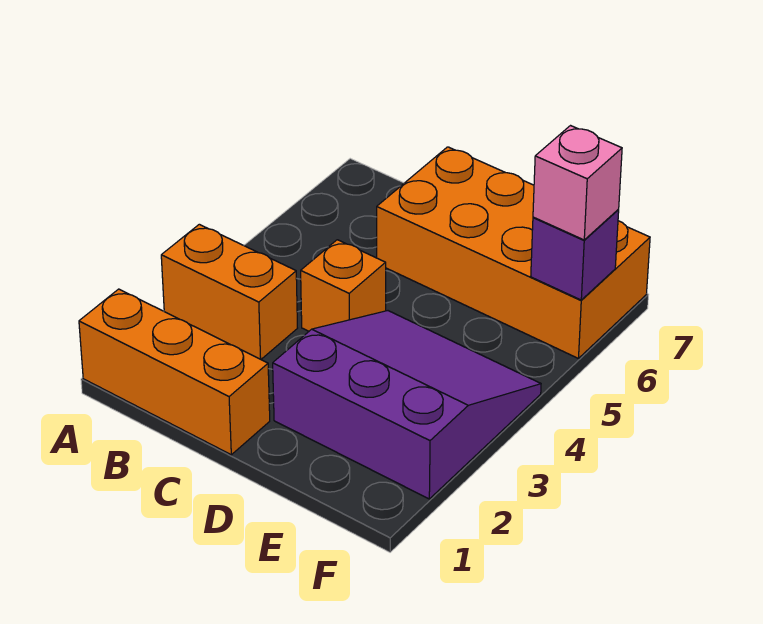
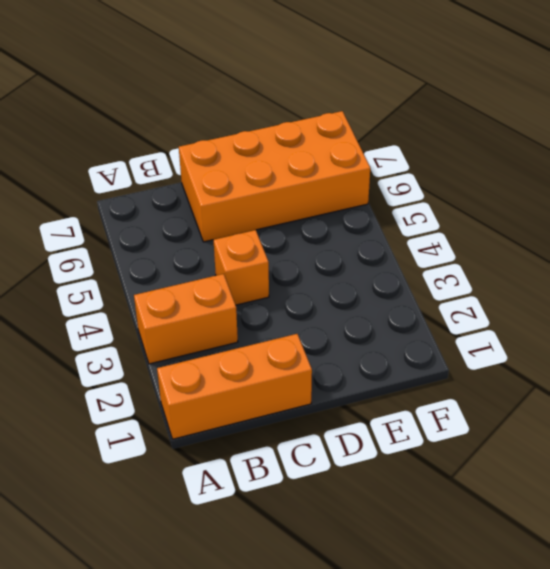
none -> purple slope D2:F4 level 1 top 2
none -> purple brick F6 level 2

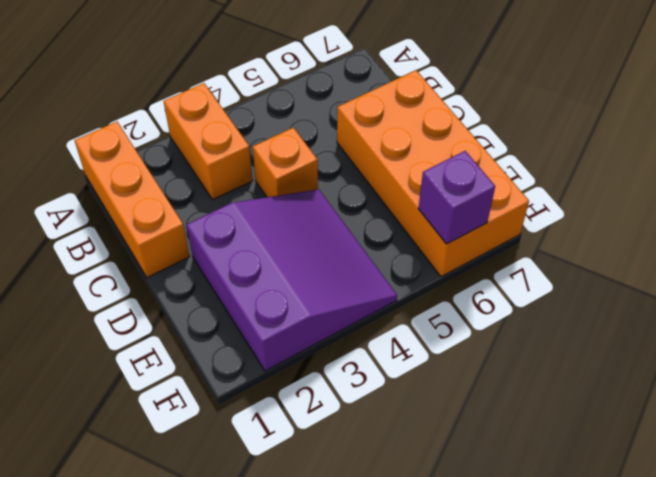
none -> pink brick F6 level 3

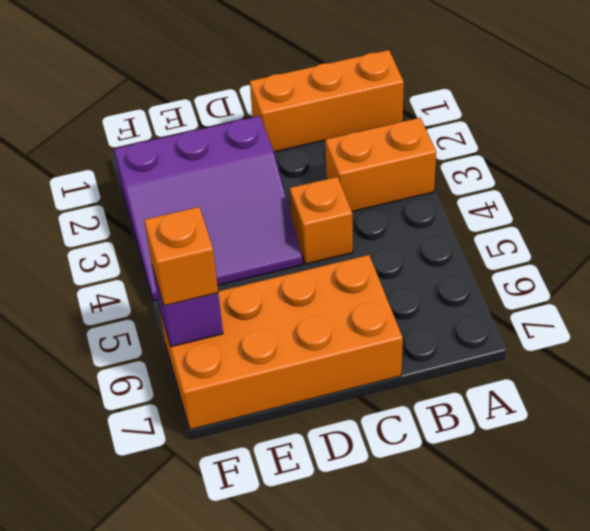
orange brick F6 level 3 -> pink brick F6 level 3

